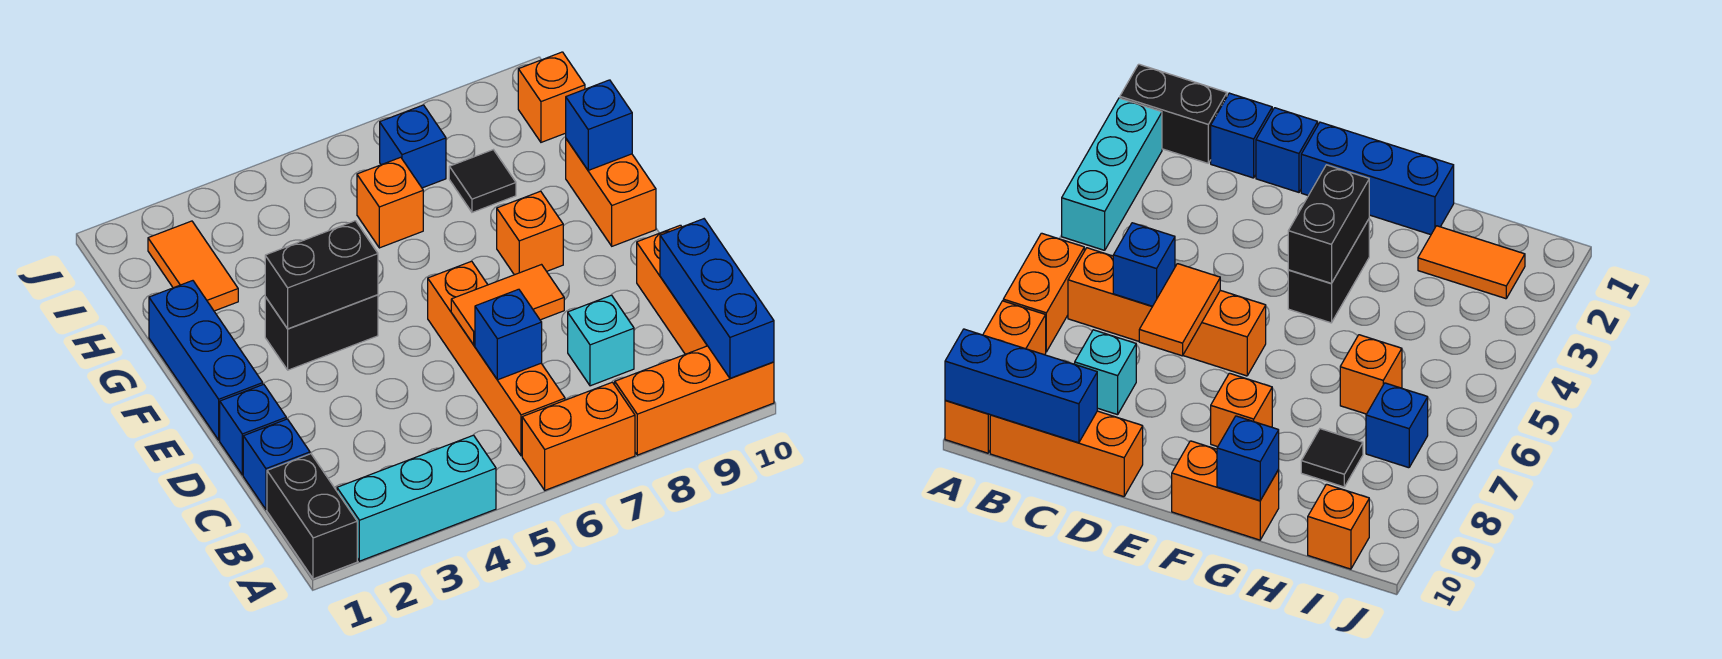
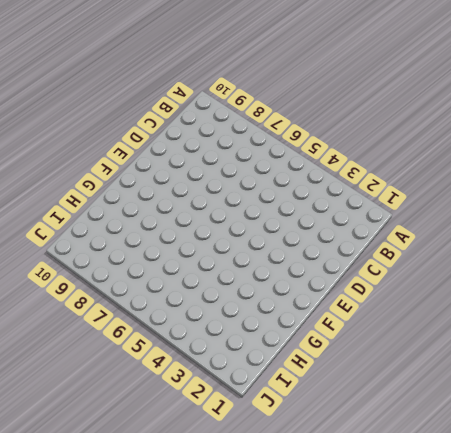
none -> black brick A1:B1 level 1
none -> cyan brick A2:A4 level 1
none -> orange brick A6:A7 level 1

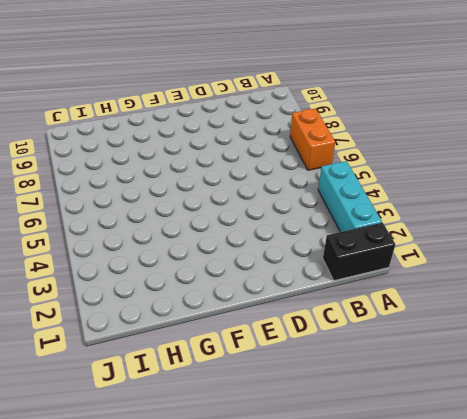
none -> orange brick A8:A10 level 1
none -> orange brick B6:E6 level 1
none -> orange brick B10:D10 level 1

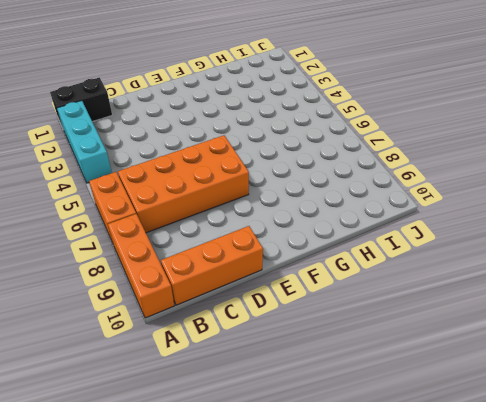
orange brick B6:E7 level 1 -> orange brick B6:E6 level 1
none -> blue brick C1 level 1
none -> cyan brick C8 level 1
none -> blue brick D1 level 1

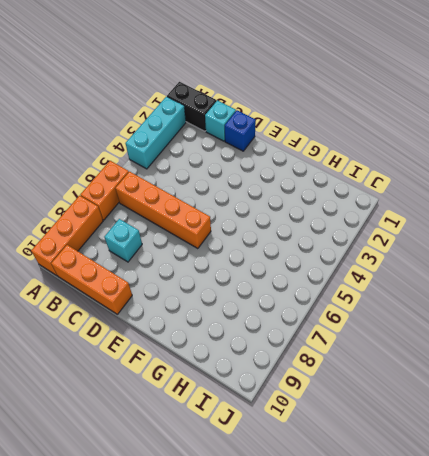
cyan brick C1 level 1 -> blue brick C1 level 1
none -> blue brick E1:G1 level 1
none -> black brick F3:F4 level 1
none -> orange brick F8 level 1

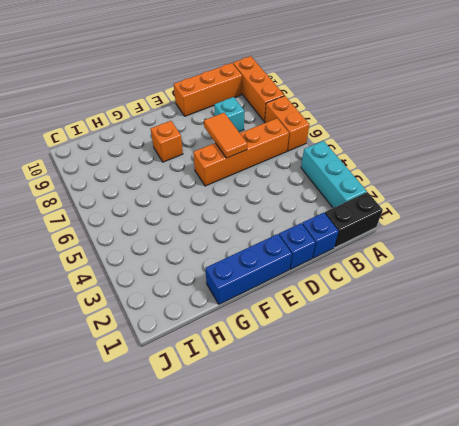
none -> black brick F3:F4 level 1
none -> orange brick F10:G10 level 1
none -> orange tile H2:I2 level 1

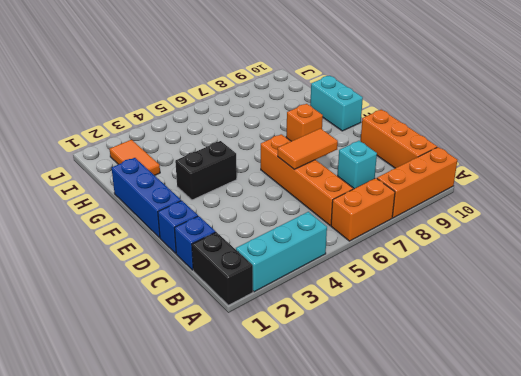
cyan brick F10:G10 level 1 -> orange brick F10:G10 level 1
none -> orange brick H6 level 1
none -> black tile H8 level 1
none -> blue brick I7 level 1

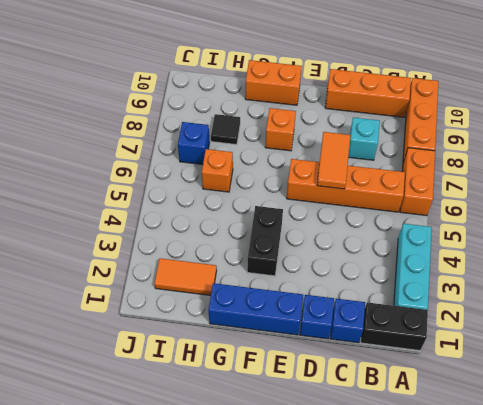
none -> orange brick I10 level 1
none -> blue brick A10:C10 level 2
none -> blue brick C6 level 2

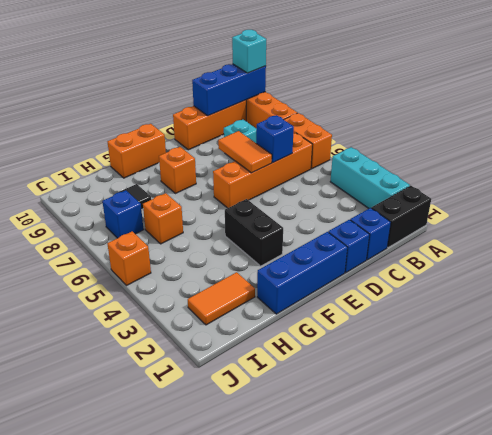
cyan brick A10 level 3 -> none
orange brick J5 level 1 -> orange brick I10 level 1
none -> black brick F3:F4 level 2
none -> blue brick G10 level 2

